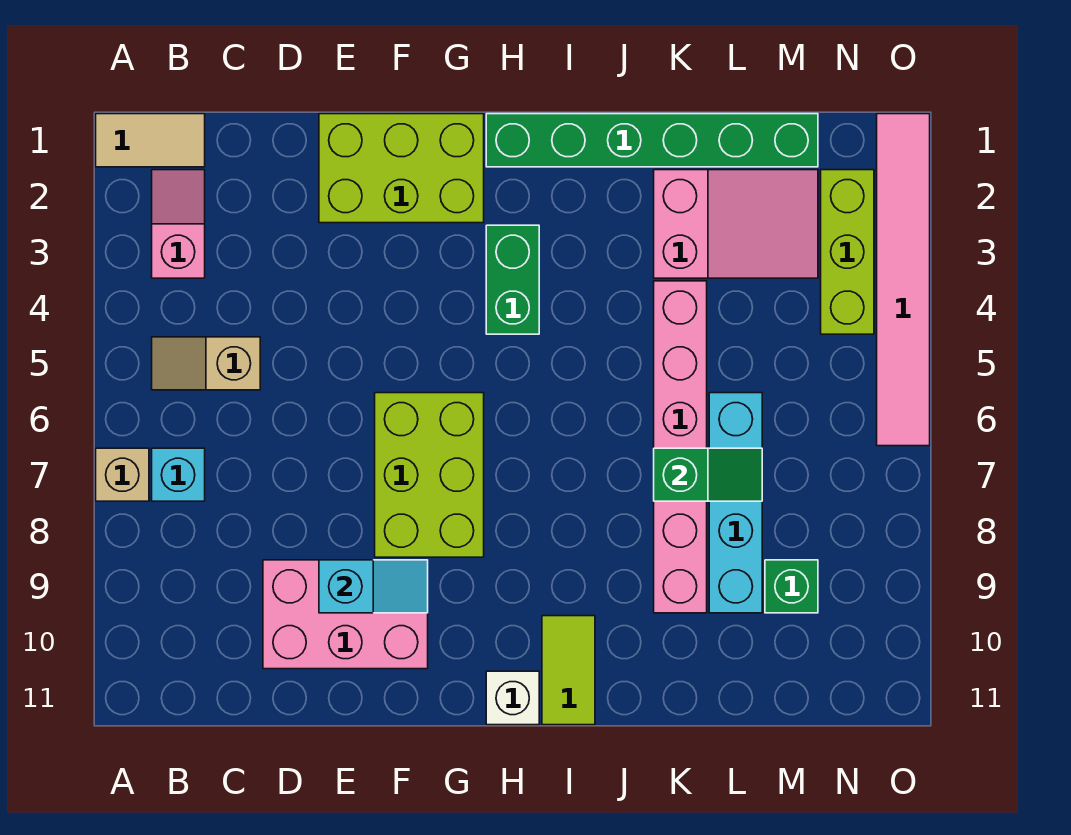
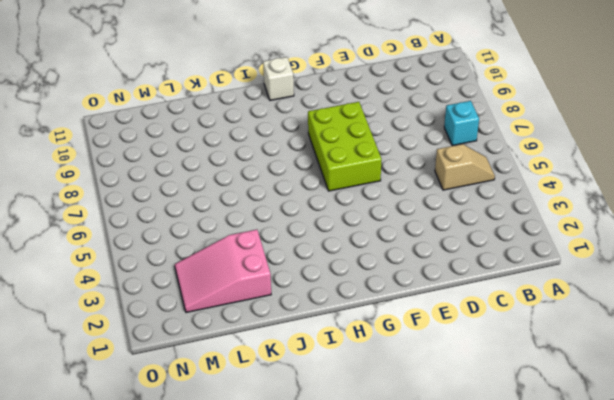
none -> tan tile A1:B1 level 1
none -> tan brick A7 level 1
none -> pink slope B2:B3 level 1 top 3

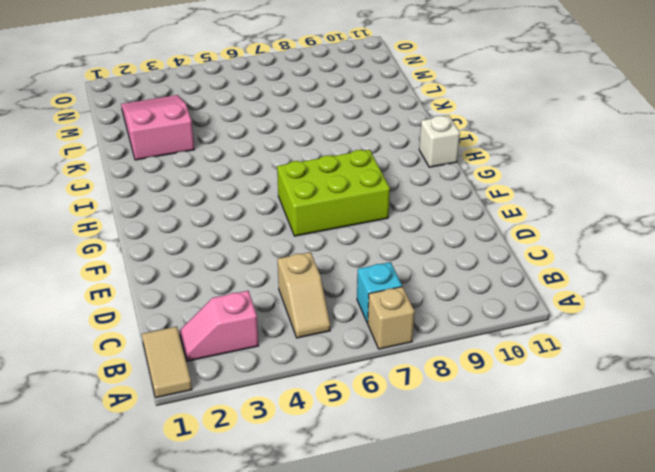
none -> pink brick D9:F10 level 1
none -> lime brick E1:G2 level 1
none -> green brick H1:M1 level 1

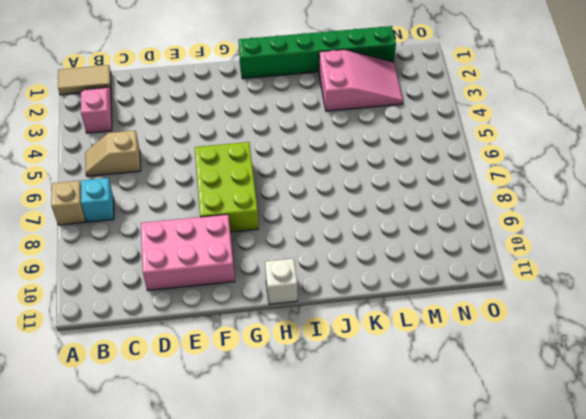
none -> lime brick E1:G2 level 1
none -> green brick H3:H4 level 1
none -> lime tile I10:I11 level 1

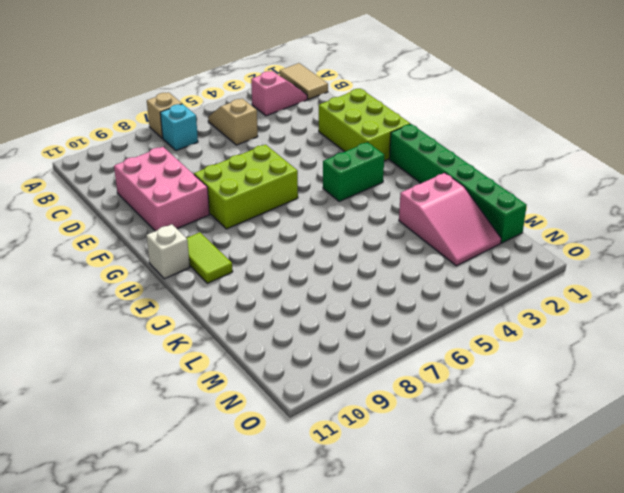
lime tile H10:I10 level 1 -> lime tile I10:I11 level 1
none -> pink brick K4:K9 level 1
none -> cyan brick L6:L9 level 1
none -> green brick M9 level 1

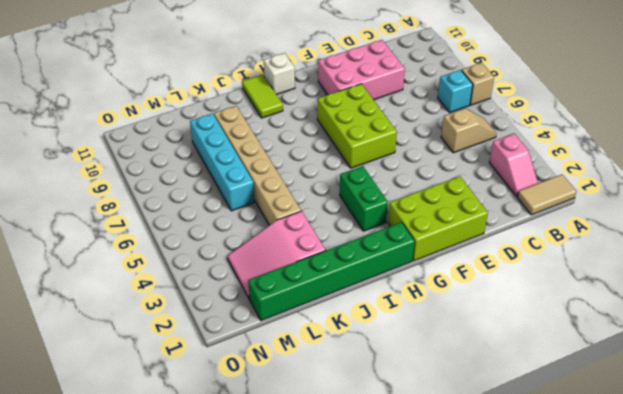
tan brick K4:K9 level 1 -> pink brick K4:K9 level 1
none -> green brick M9 level 1
none -> lime brick N2:N4 level 1
none -> pink tile O1:O6 level 1

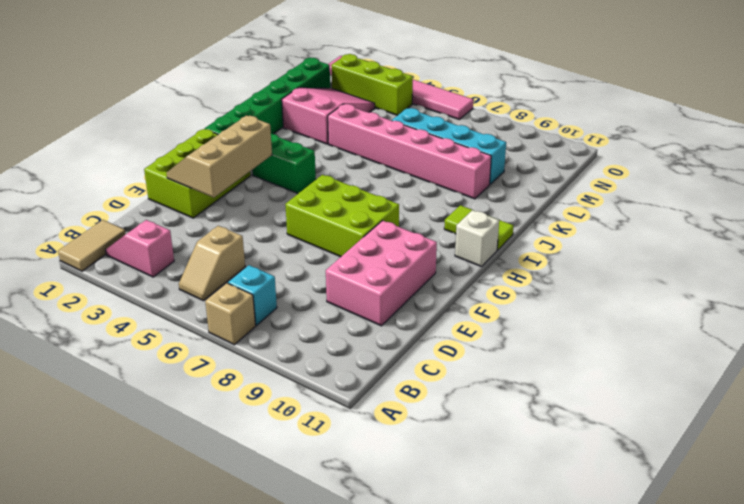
tan slope E2:G3 level 2 top 3 -> none
none -> green brick M9 level 1
none -> cyan slope E9:F9 level 2 top E
none -> green slope K7:L7 level 2 top K

